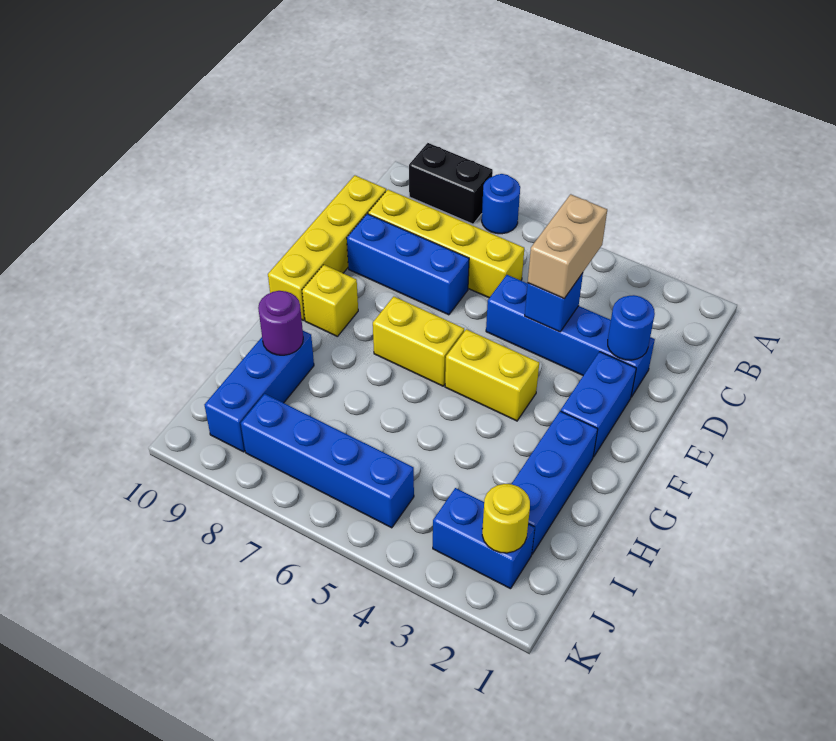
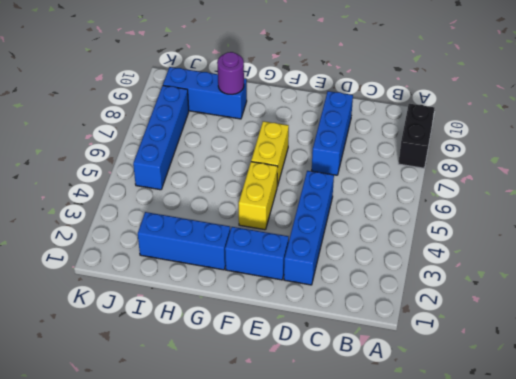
none -> blue round brick A7 level 1
none -> yellow brick C6:C9 level 1
none -> yellow brick C10:F10 level 1

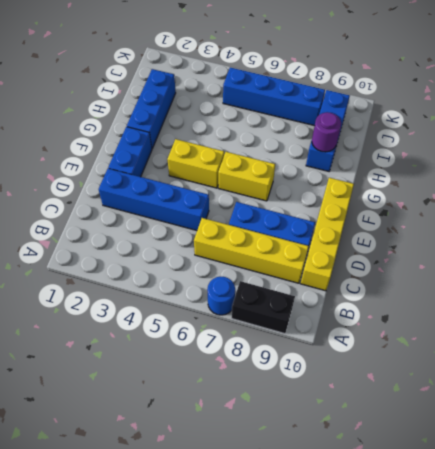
none -> yellow brick F9 level 1
none -> blue brick J2:J3 level 1
none -> blue round brick D2 level 2

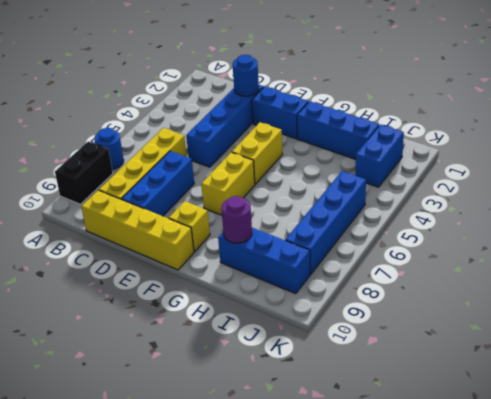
none -> blue brick D4 level 2
none -> yellow round brick J2 level 2
none -> tan brick C4:D4 level 3

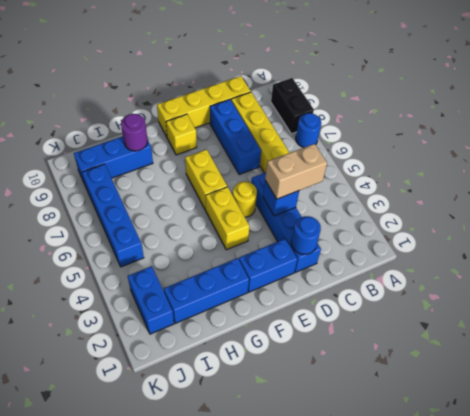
yellow round brick E5 level 1 -> yellow round brick J2 level 2

